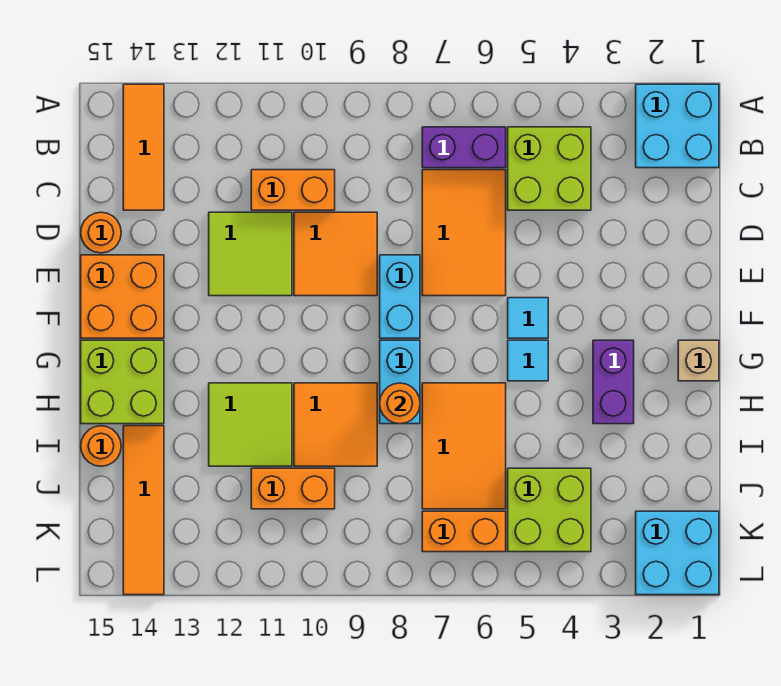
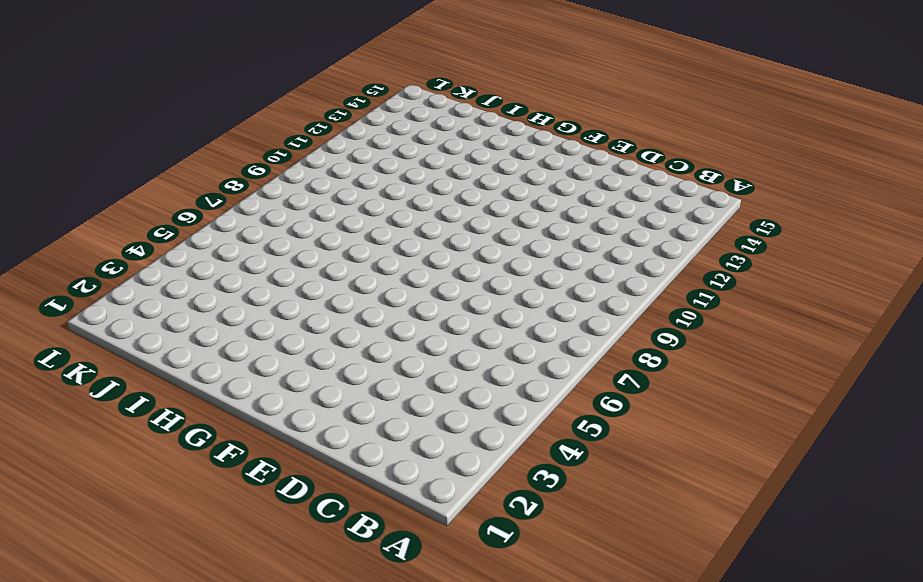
none -> cyan brick A1:B2 level 1
none -> orange tile A14:C14 level 1
none -> lime brick B4:C5 level 1

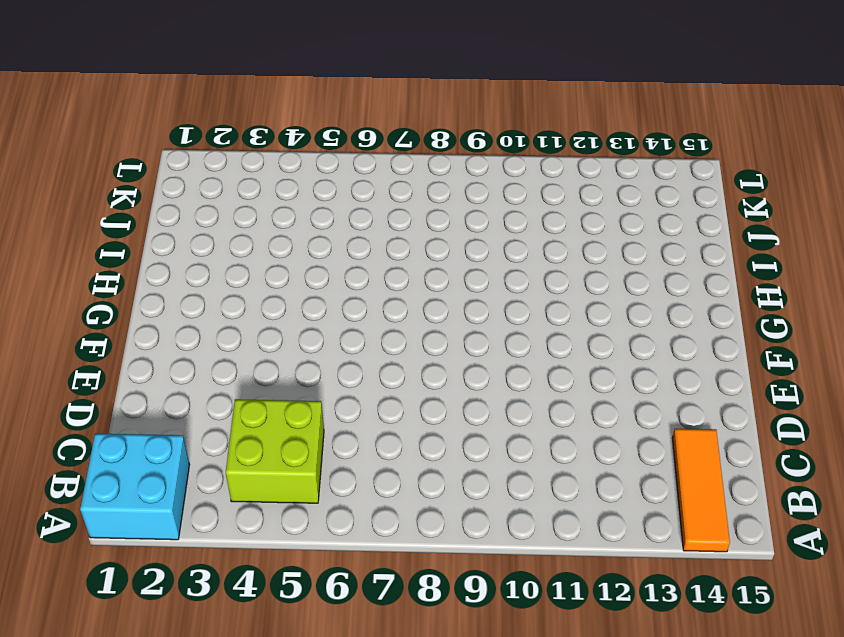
none -> purple brick B6:B7 level 1
none -> orange tile C6:E7 level 1
none -> orange brick C10:C11 level 1

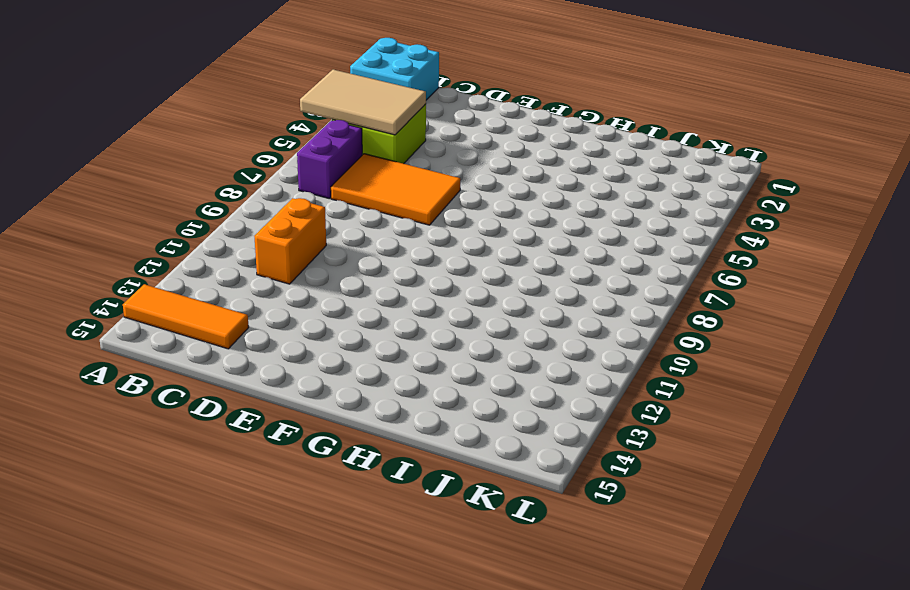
tan tile A4:C5 level 2 -> none
none -> orange tile D9:E10 level 1
none -> lime tile D11:E12 level 1
none -> orange round brick D15 level 1

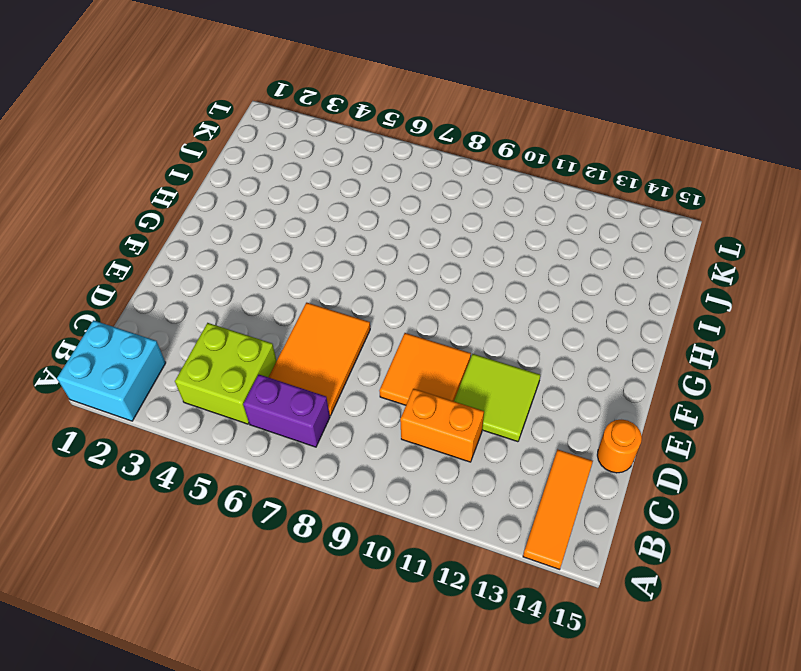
none -> cyan brick E8:F8 level 1
none -> orange brick E14:F15 level 1
none -> cyan tile F5 level 1

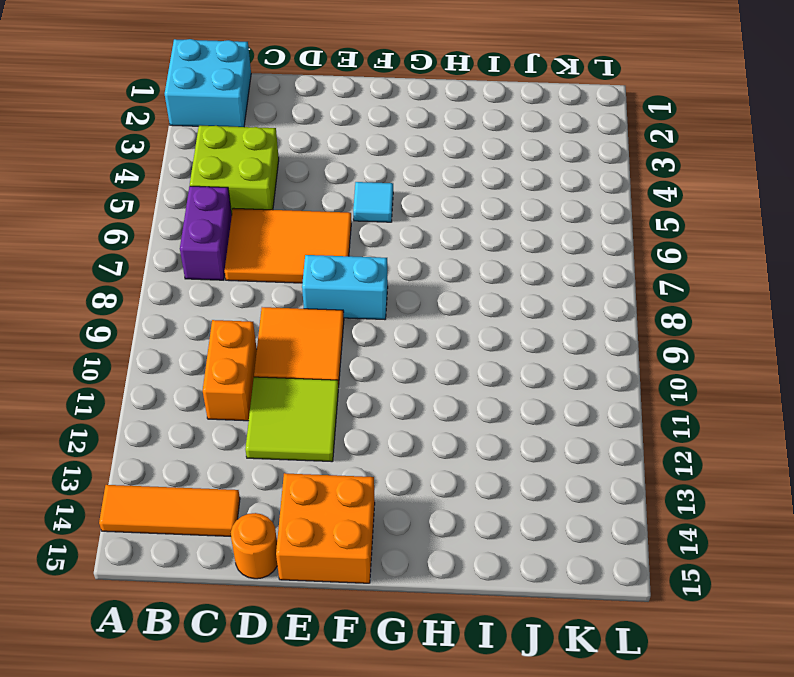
none -> tan brick G1 level 1
none -> purple brick G3:H3 level 1
none -> cyan tile G5 level 1

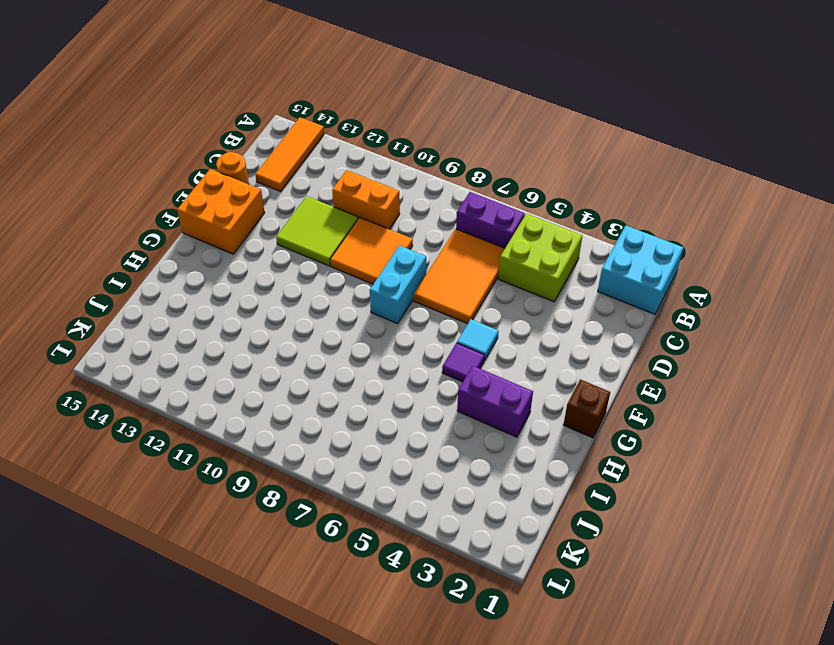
brown brick G1 level 1 -> tan brick G1 level 1
purple tile G5 level 1 -> cyan tile G5 level 1
purple brick H3:H4 level 1 -> purple brick G3:H3 level 1
none -> cyan brick G8:H8 level 1
none -> lime brick G14:H15 level 1
none -> orange tile H6:J7 level 1

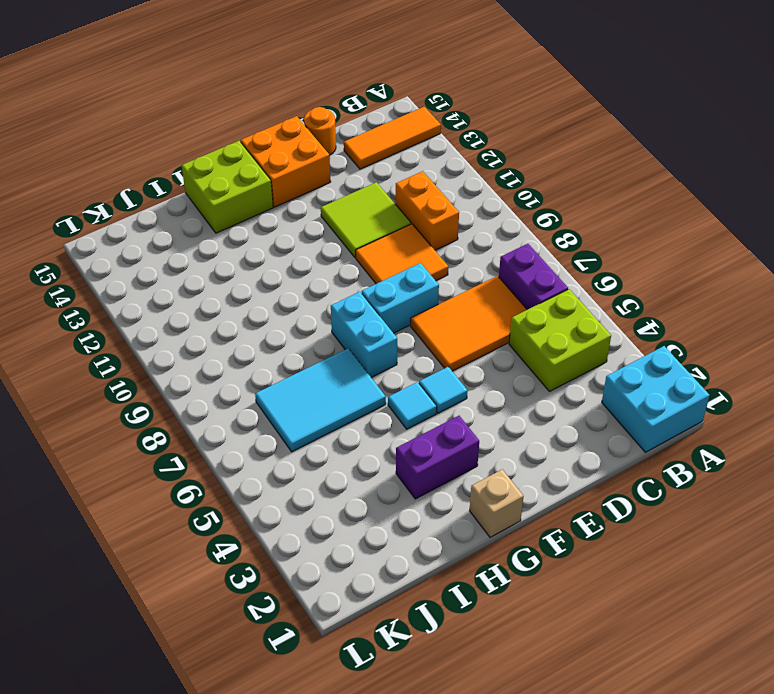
cyan brick G7:G8 level 1 -> cyan brick G8:H8 level 1
cyan tile H6:J7 level 1 -> orange tile H6:J7 level 1
none -> orange tile H9:I10 level 1
none -> lime tile H11:I12 level 1
none -> orange tile I14:L14 level 1

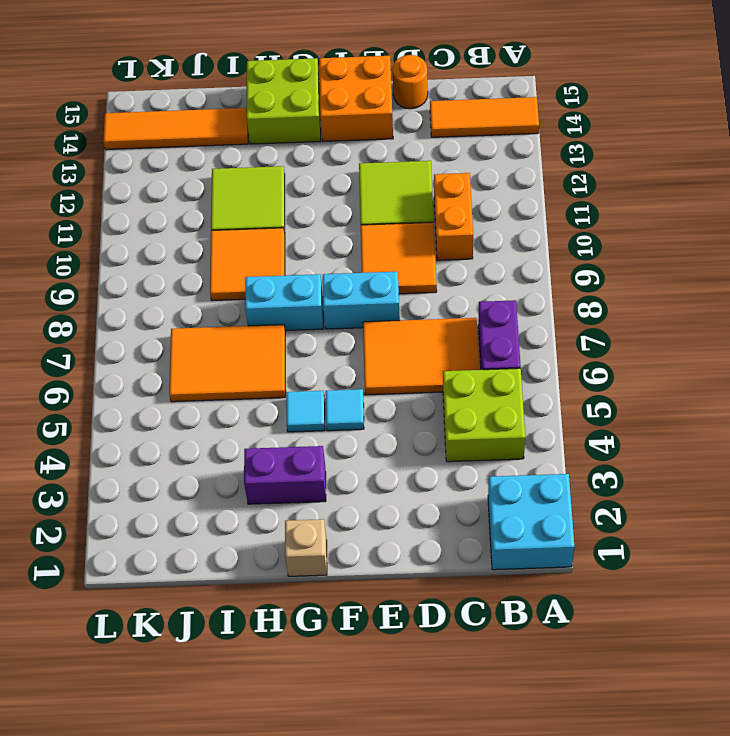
none -> orange round brick I15 level 1
none -> lime brick J4:K5 level 1
none -> orange brick J10:J11 level 1

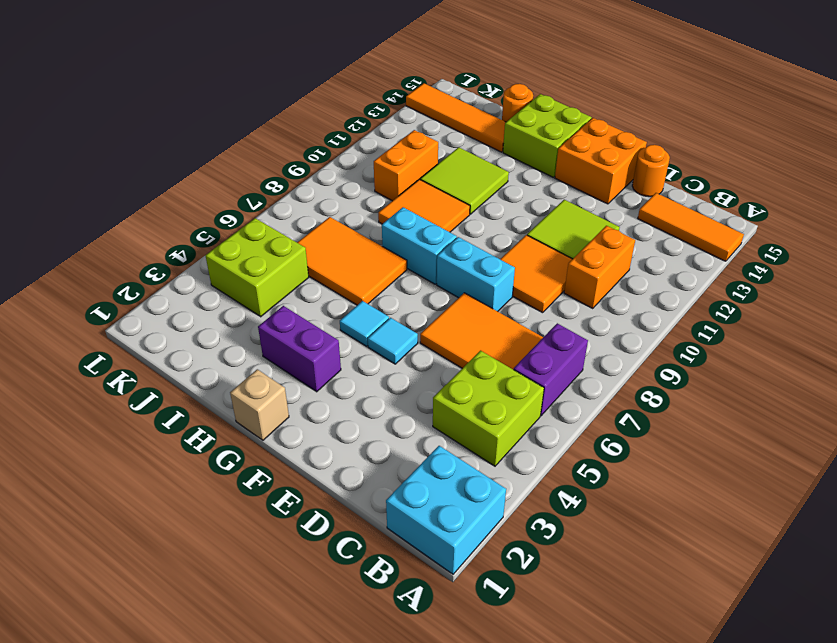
none -> cyan brick K1:L2 level 1
none -> orange brick K6:K7 level 1
none -> orange round brick H8 level 2

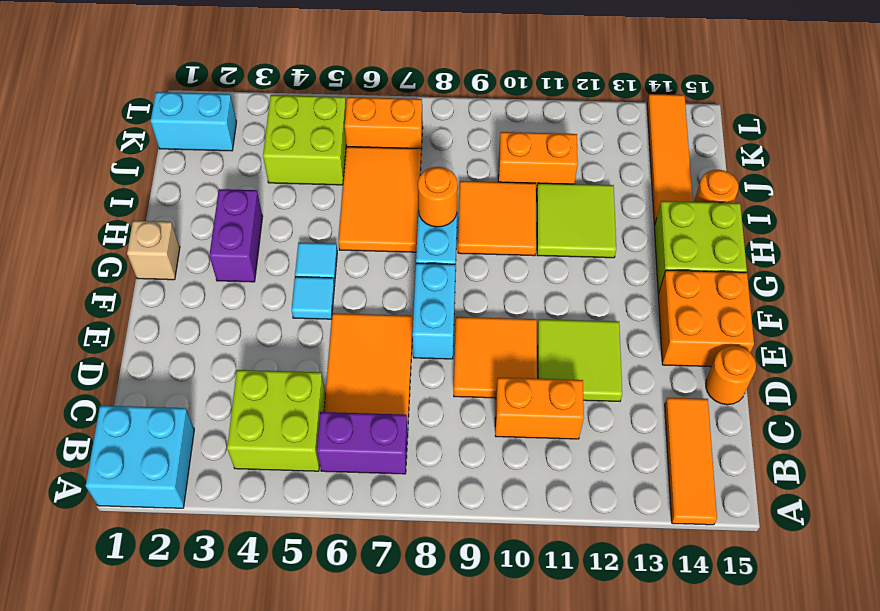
cyan brick K1:K2 level 1 -> cyan brick K1:L2 level 1

